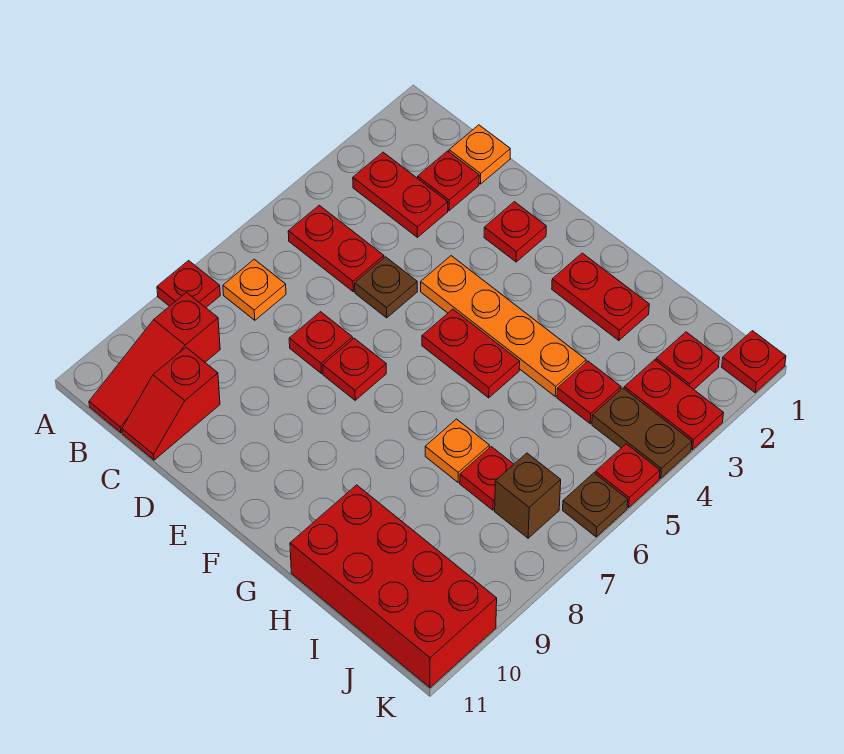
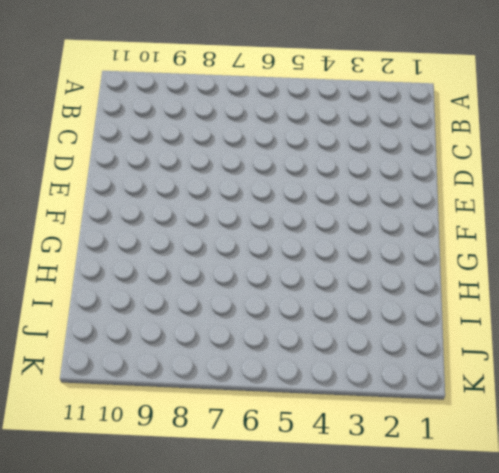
none -> red plate A8 level 1
none -> red plate B3:C3 level 1
none -> red plate B5:C5 level 1

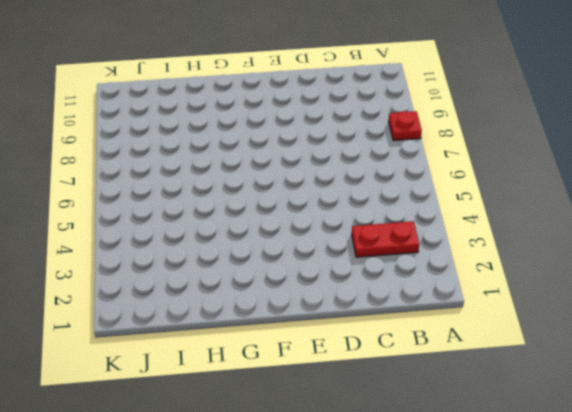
none -> red plate B5:C5 level 1
none -> orange plate B7 level 1
none -> red slope B9:B11 level 1 top 9

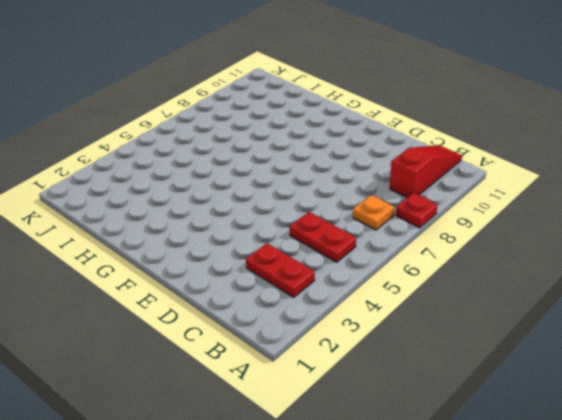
none -> orange plate C1 level 1
none -> red plate C2 level 1
none -> red slope C10:C11 level 1 top 10

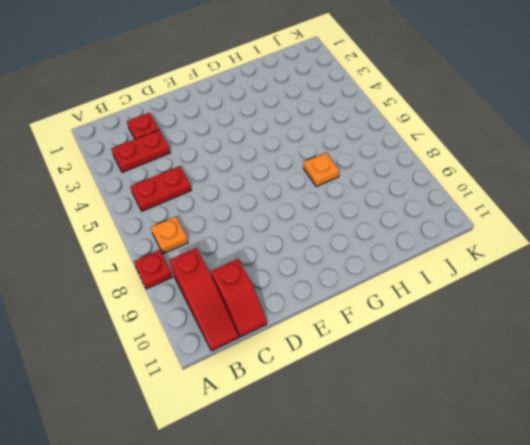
none -> orange plate C1 level 1
none -> brown plate D5 level 1
none -> red plate D7 level 1

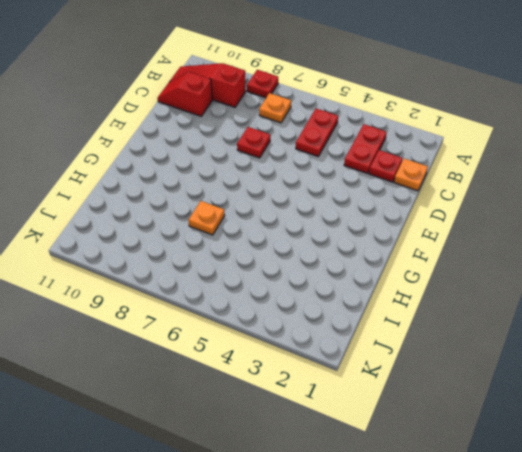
none -> brown plate D5 level 1
none -> red plate E2 level 1
none -> orange plate E4:H4 level 1

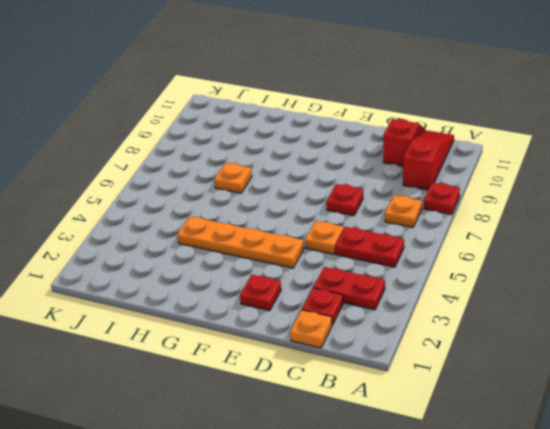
orange plate D5 level 1 -> brown plate D5 level 1
none -> red plate E7 level 1
none -> red plate F5:G5 level 1
none -> red plate G2:H2 level 1

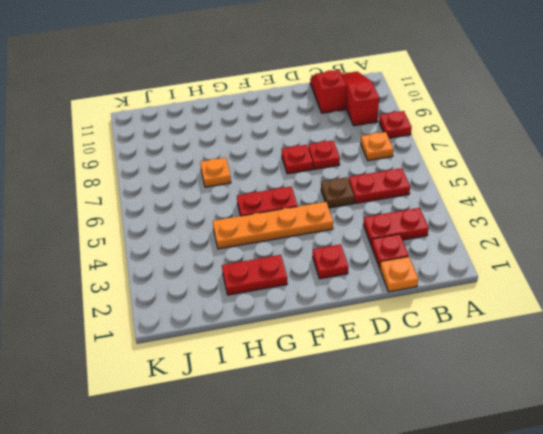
none -> red brick H10:K11 level 1
none -> red plate I4 level 1
none -> red plate I7 level 1

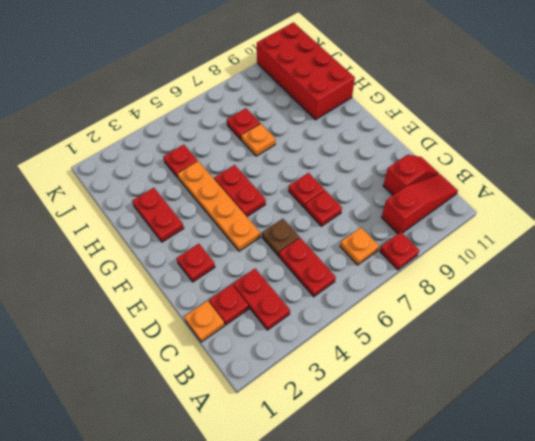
none -> red plate J2 level 1
none -> red plate J3:K3 level 1
none -> brown plate J4:K4 level 1

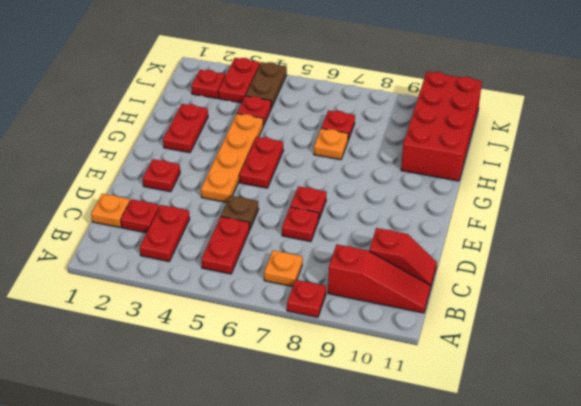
none -> brown brick J7 level 1
none -> red plate K1 level 1
none -> red plate K5 level 1

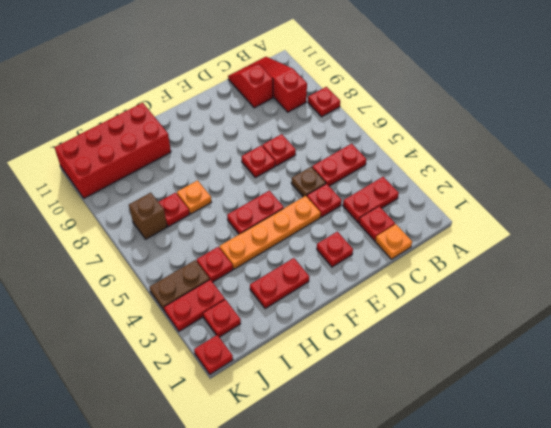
red plate D4 level 1 -> red plate K5 level 1
none -> orange plate B7 level 1
none -> brown plate K6 level 1

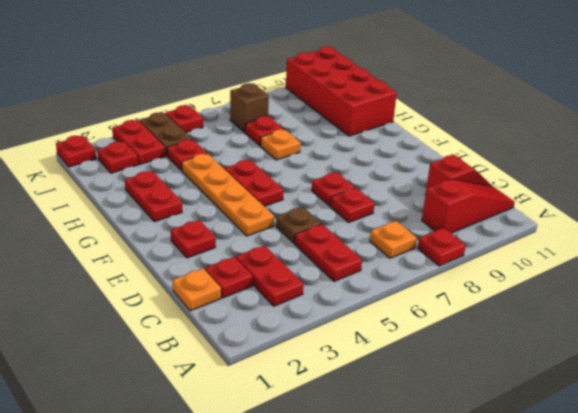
none -> brown plate K6 level 1

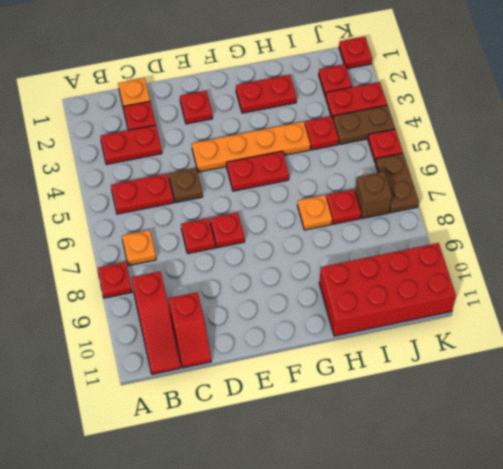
brown plate K6:K7 level 1 -> brown plate K6 level 1

